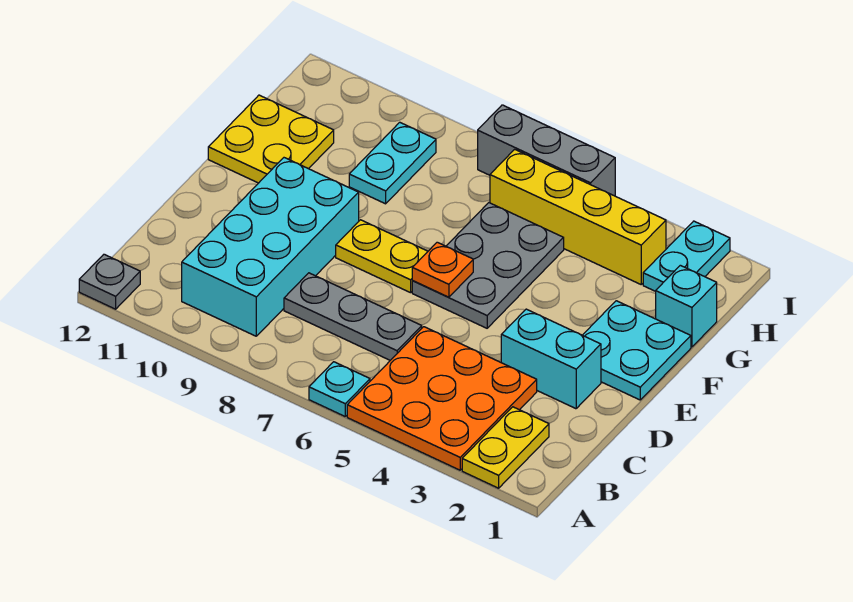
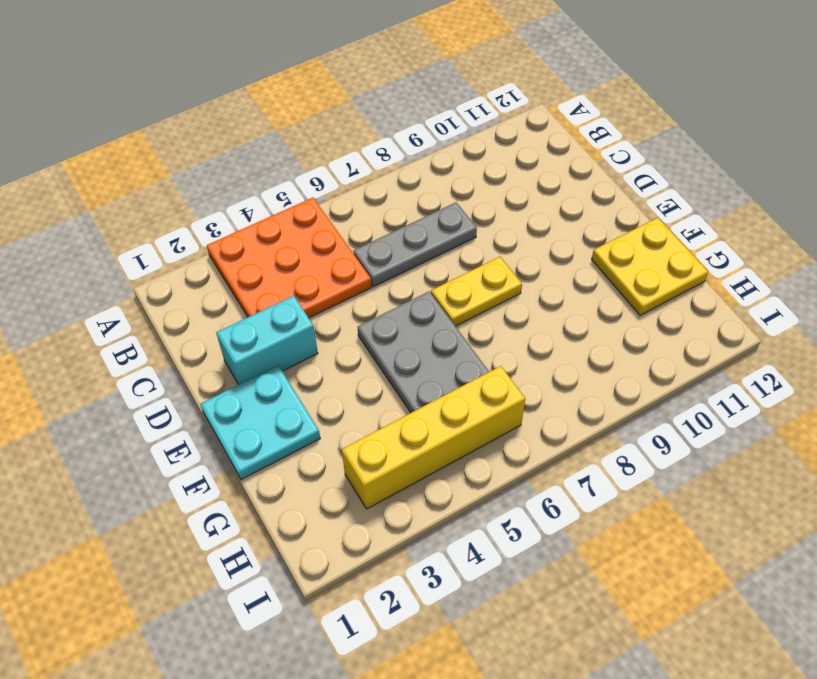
none -> yellow plate A2:B2 level 1
none -> cyan plate A6 level 1
none -> grey plate A12 level 1

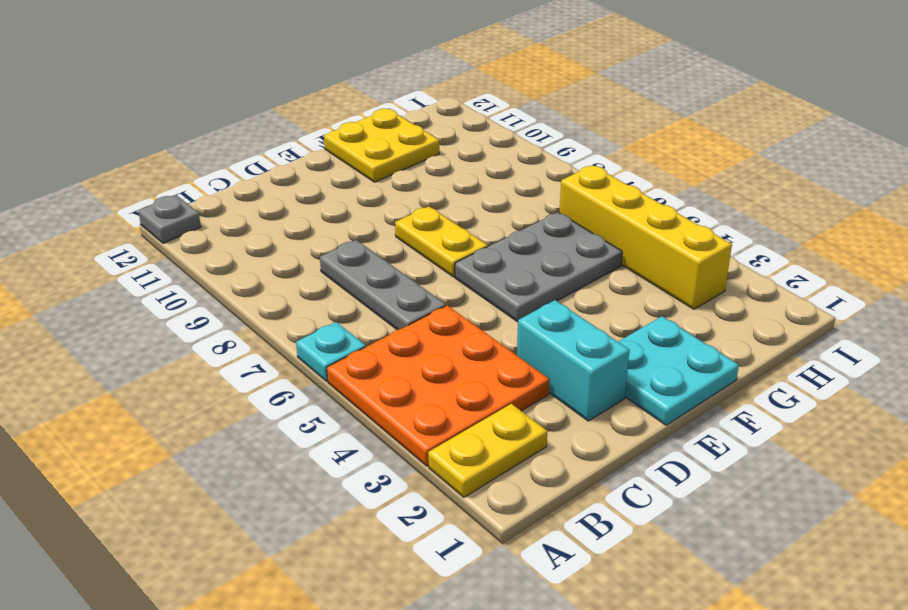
none -> cyan brick B9:E10 level 1
none -> cyan brick G1 level 1
none -> cyan plate G9:H9 level 1

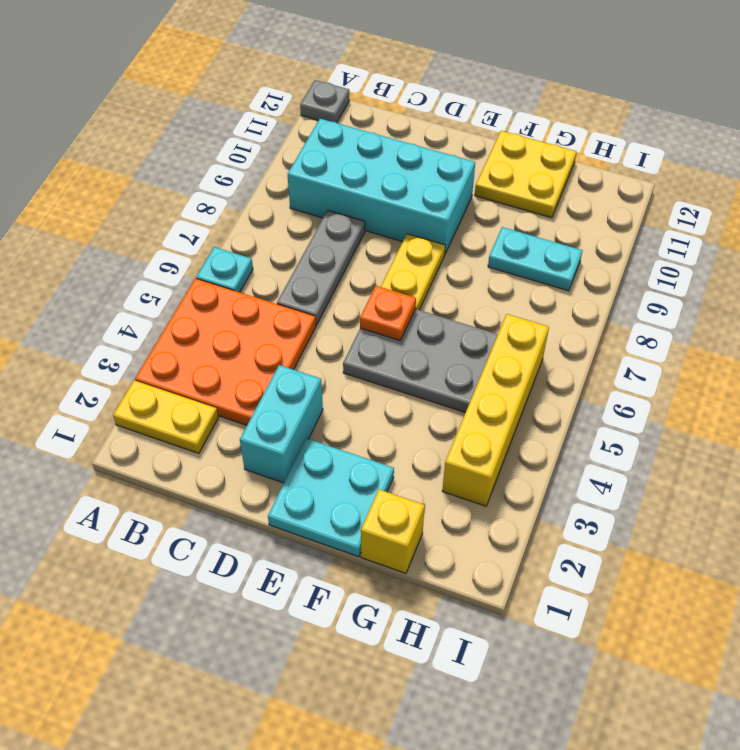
yellow brick G1 level 1 -> cyan brick G1 level 1
none -> cyan plate H2:I2 level 1
none -> grey brick I5:I7 level 1

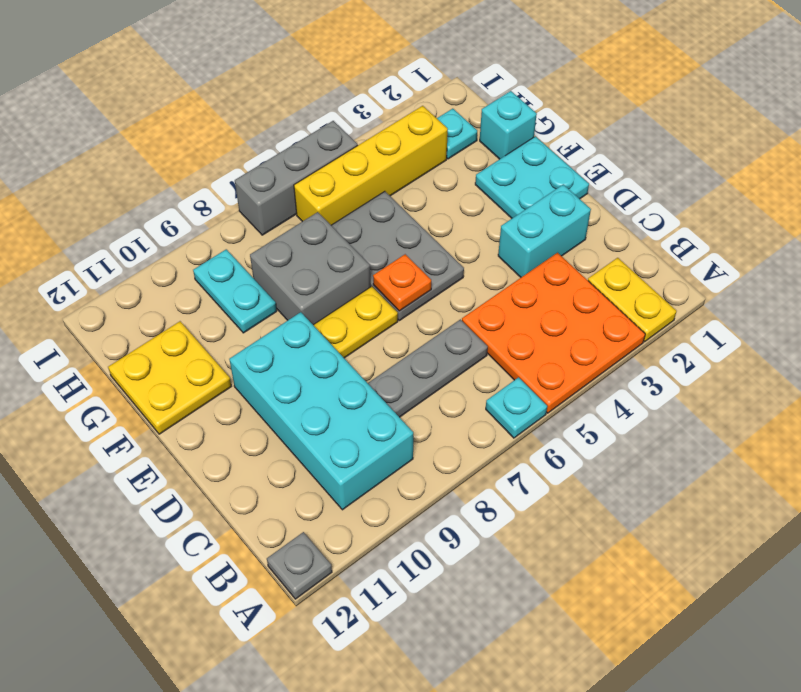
grey brick F7:G8 level 1 -> none
cyan plate H2 level 1 -> cyan plate H2:I2 level 1

